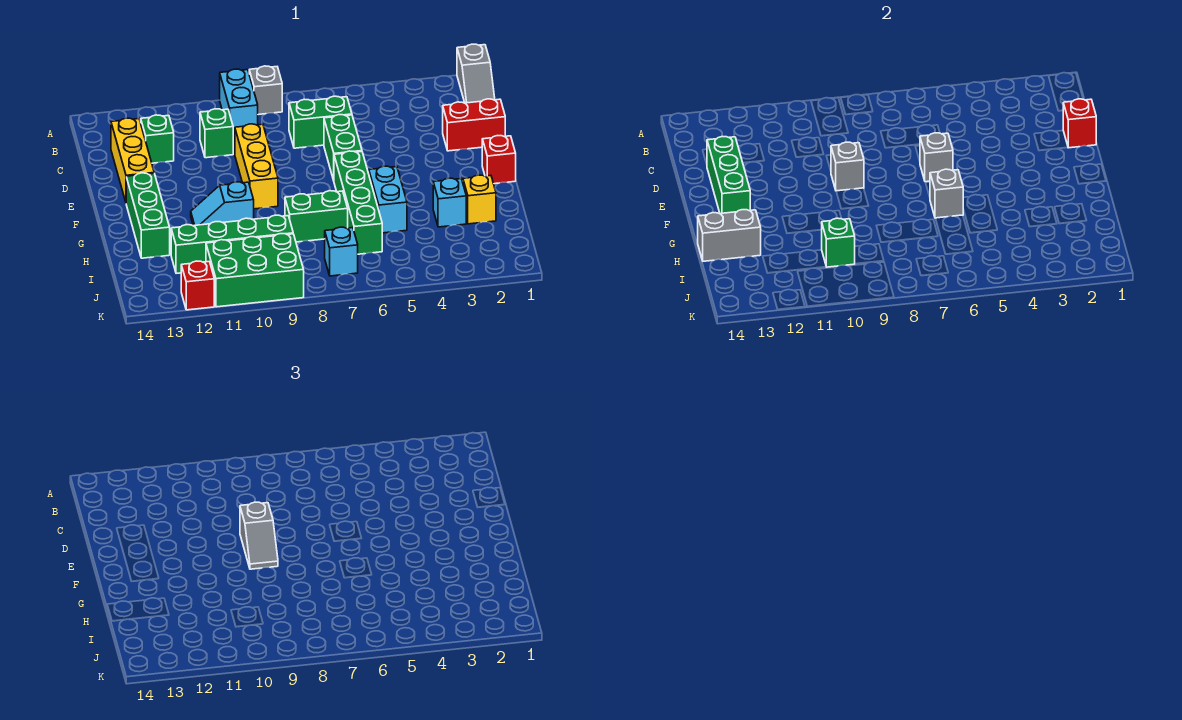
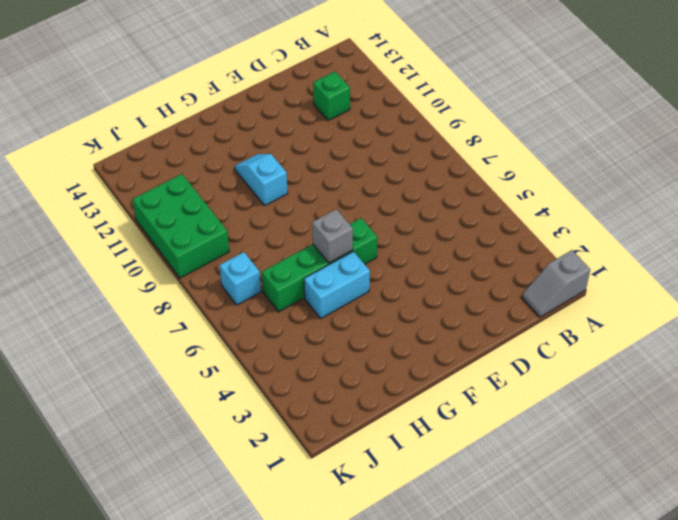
none -> grey brick A8 level 1
none -> cyan brick A9:B9 level 1
none -> green brick C6:C7 level 1
none -> green brick C10 level 1

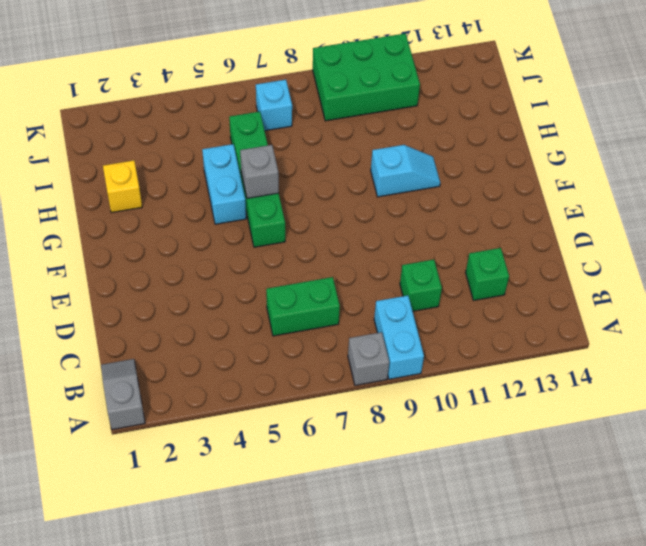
none -> yellow brick C13:E13 level 1
none -> red brick D1:D2 level 1
none -> green brick D6:E6 level 1
none -> yellow brick D9:F9 level 1

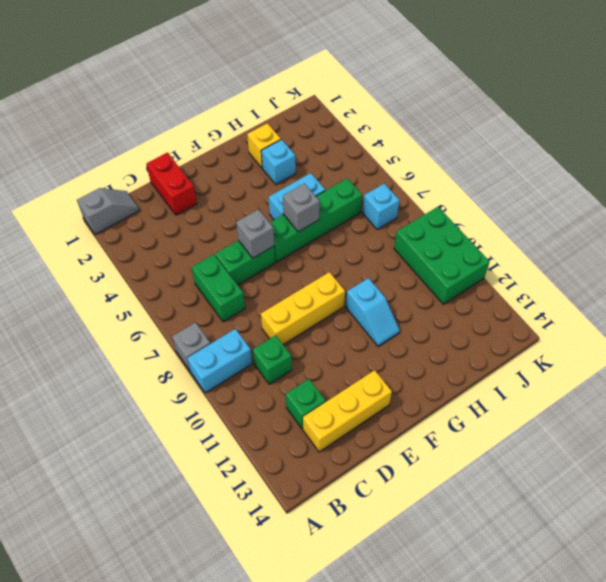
none -> red brick F1 level 1
none -> green brick F13:H13 level 1
none -> green brick H7:H8 level 1
none -> green brick I9:I12 level 1

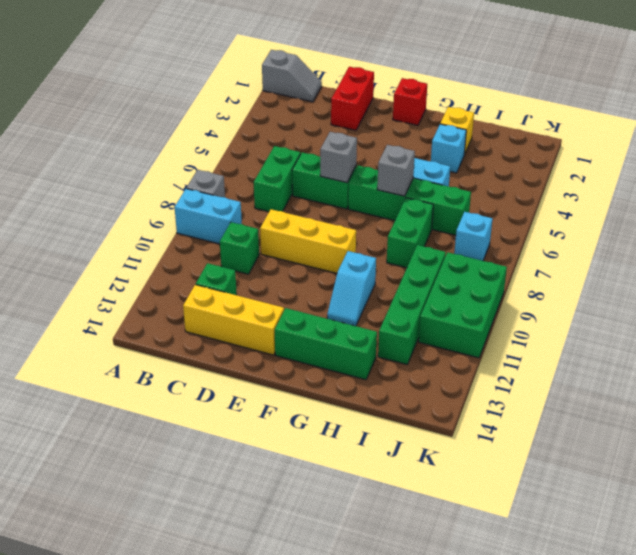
none -> red brick K12 level 1
none -> red brick D1 level 2
none -> green brick D13:F13 level 2
none -> grey brick E9 level 2

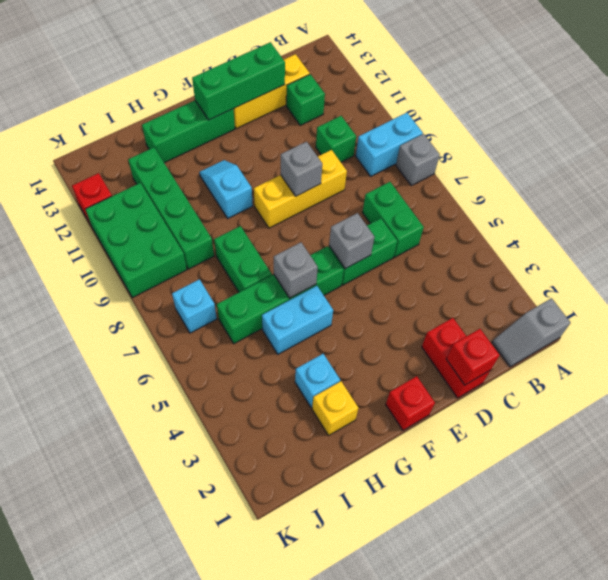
none -> grey brick H13:H14 level 2
none -> green brick I10 level 2
none -> grey slope E9:F9 level 3 top E

